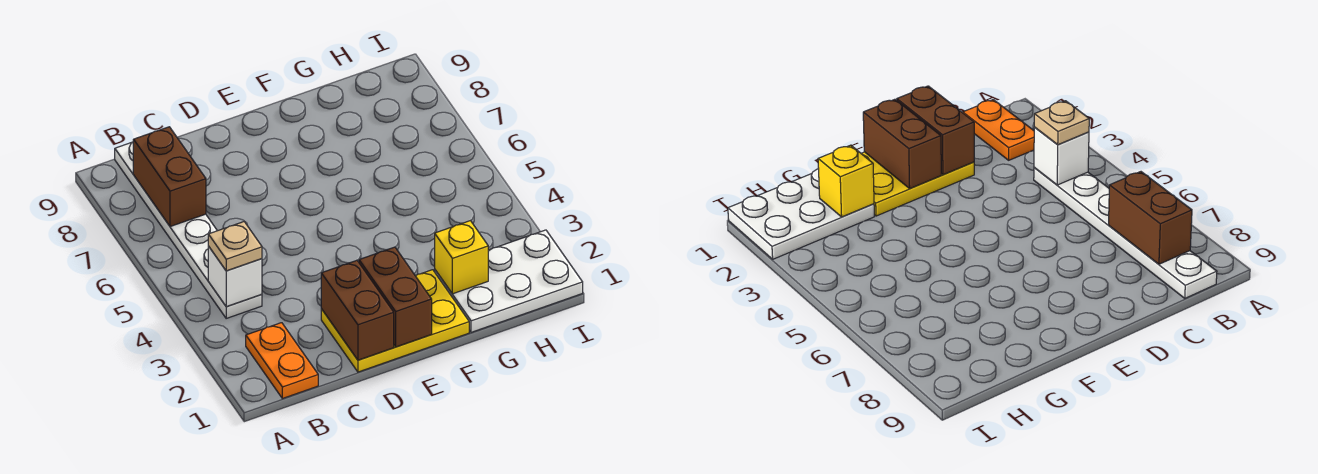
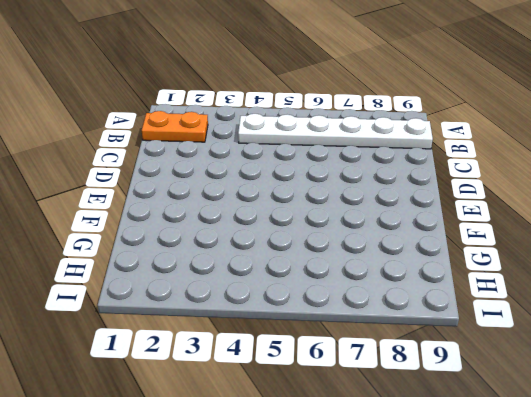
none -> yellow plate D1:F2 level 1
none -> white plate G1:I2 level 1

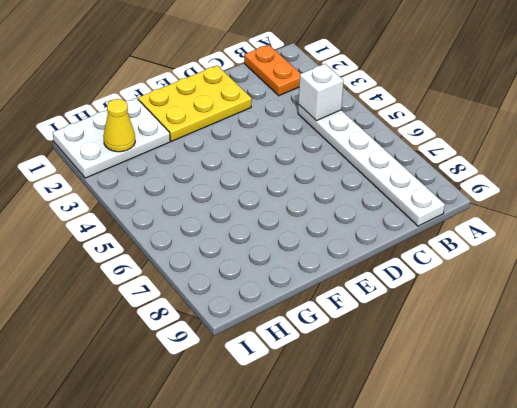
yellow cone H2 level 2 -> none
none -> brown brick B7:B8 level 2
none -> brown brick D1:D2 level 2

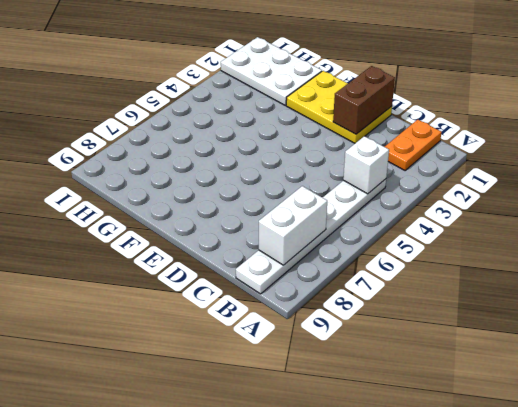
white brick B7:B8 level 2 -> brown brick B7:B8 level 2
none -> brown brick E1:E2 level 2
none -> yellow brick G2 level 2

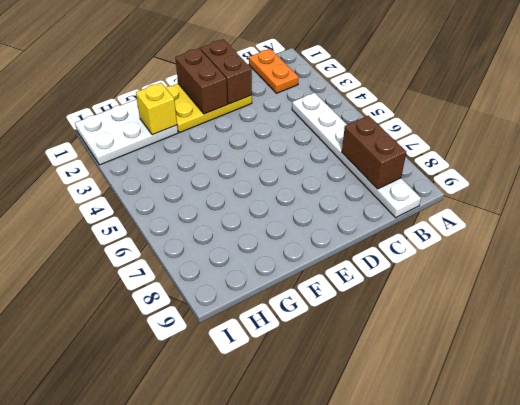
none -> white brick B4 level 2
none -> tan plate B4 level 3

